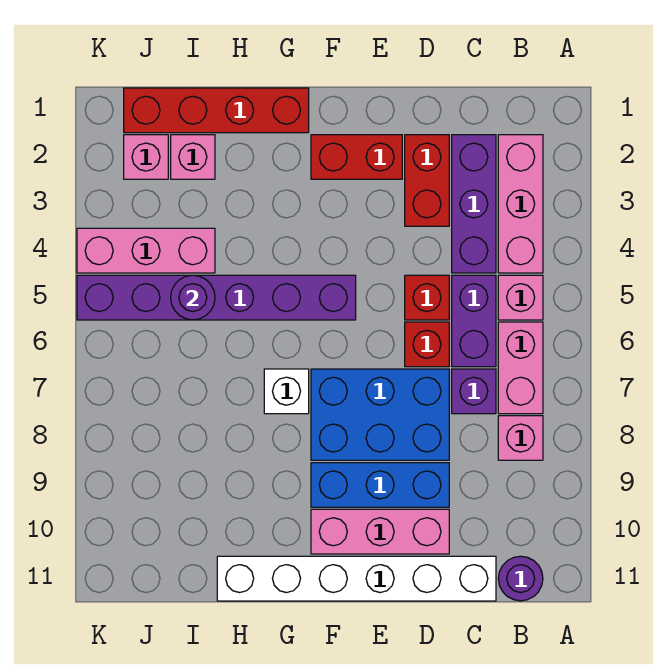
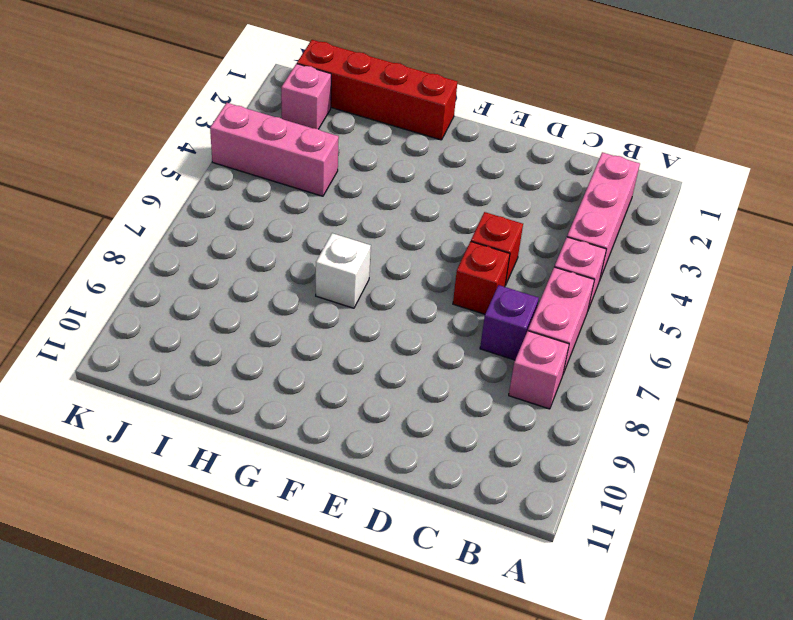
none -> purple round brick B11 level 1
none -> purple brick C2:C4 level 1
none -> purple brick C5:C6 level 1

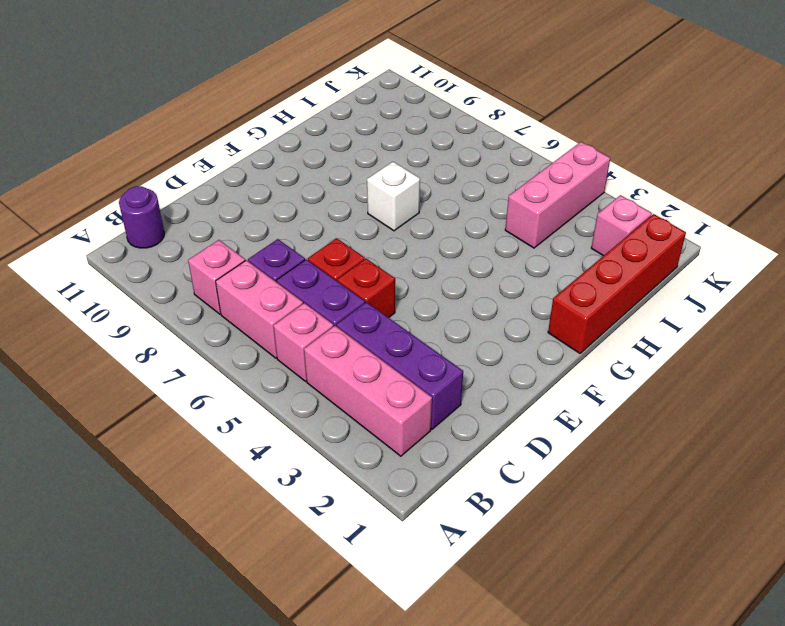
none -> white brick C11:H11 level 1
none -> red brick D2:D3 level 1
none -> blue brick D7:F8 level 1

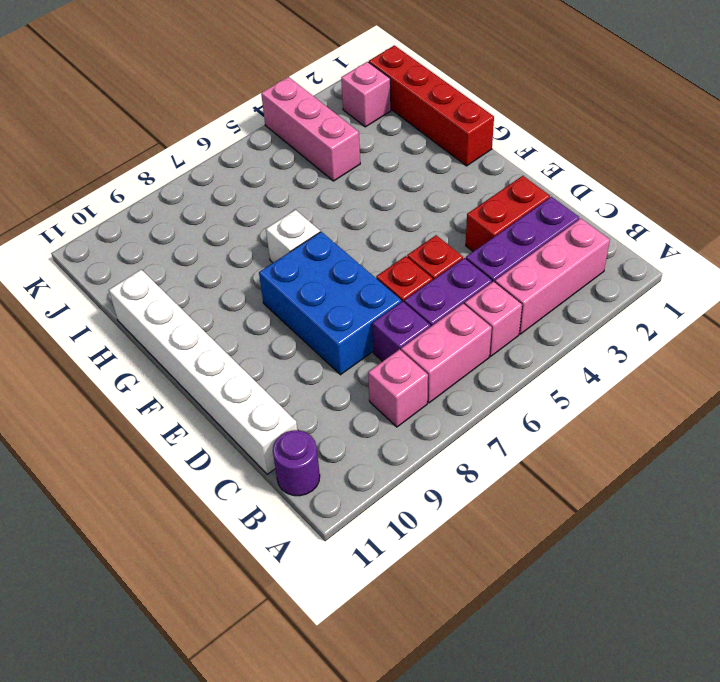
none -> blue brick D9:F9 level 1
none -> pink brick D10:F10 level 1
none -> red brick E2:F2 level 1

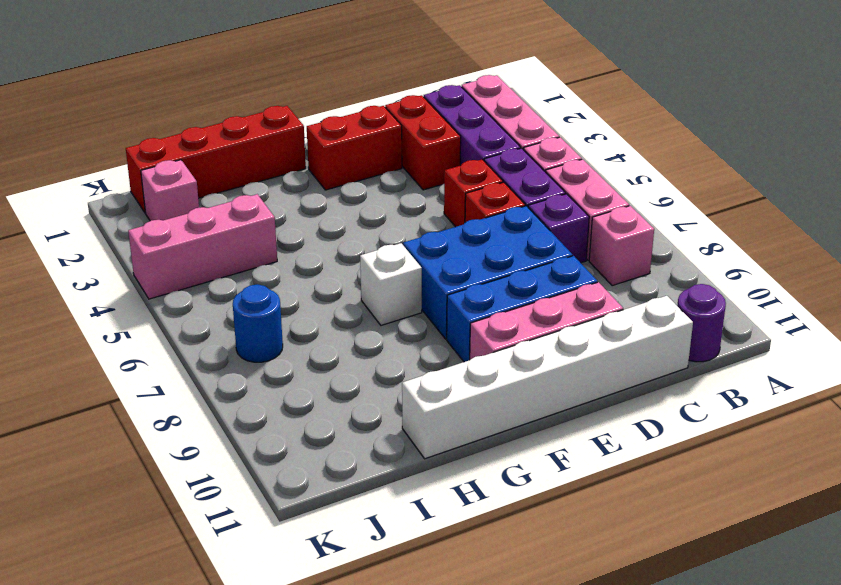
blue round brick J7 level 1 -> none
none -> purple brick F5:K5 level 1
none -> pink brick I2 level 1
none -> purple round brick I5 level 2

